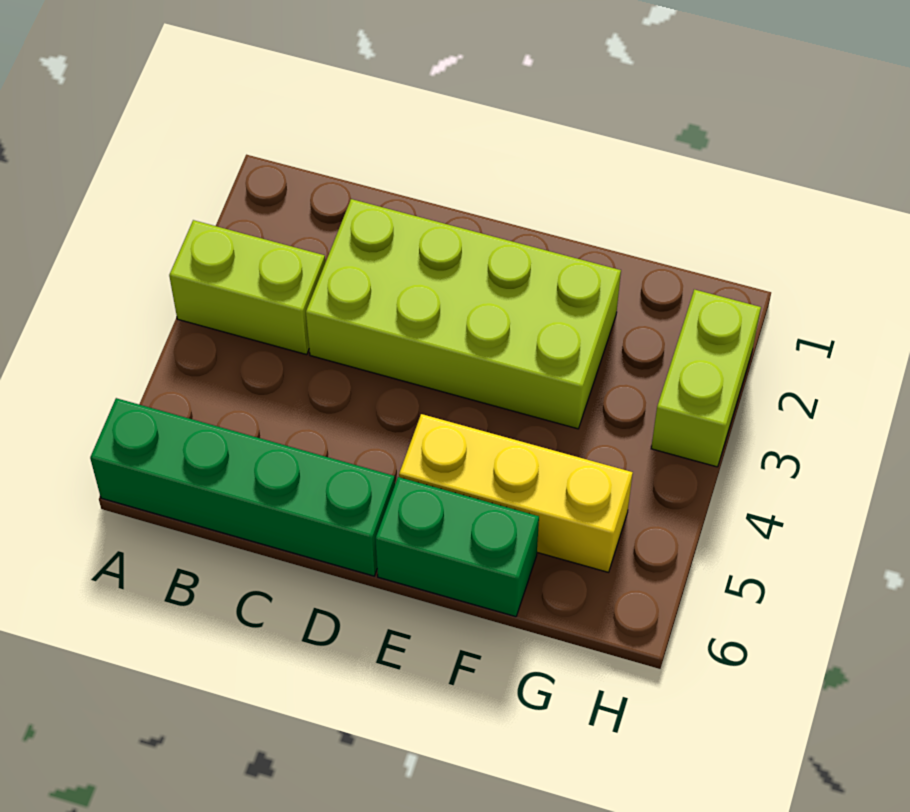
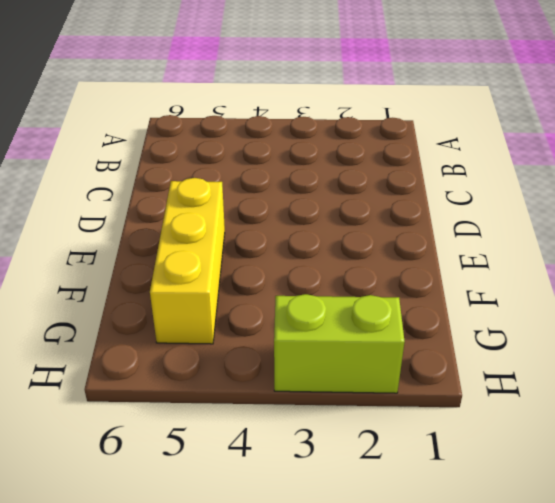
none -> lime brick A3:B3 level 1
none -> green brick A6:D6 level 1

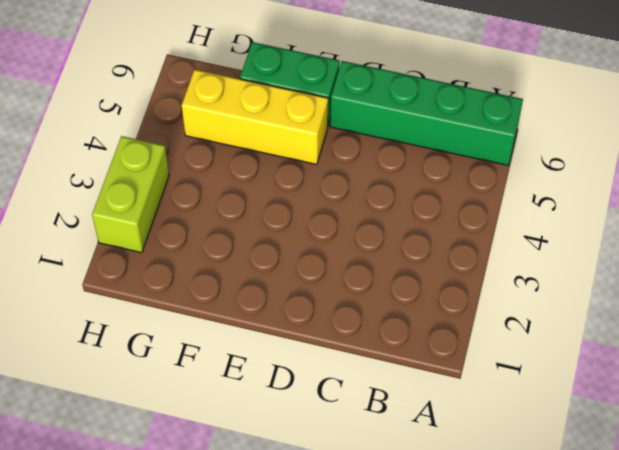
none -> lime brick A3:B3 level 1
none -> lime brick C2:F3 level 1

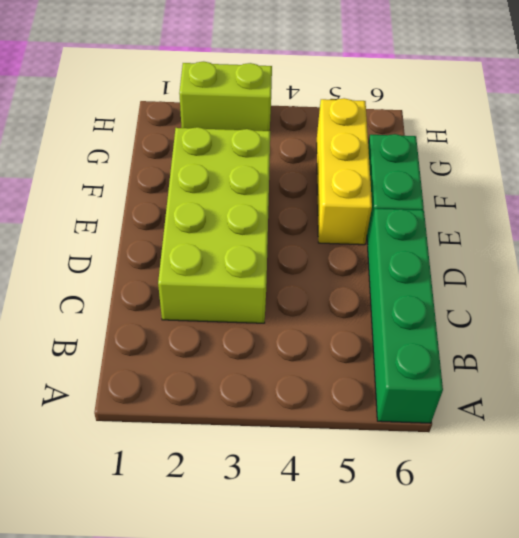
none -> lime brick A3:B3 level 1

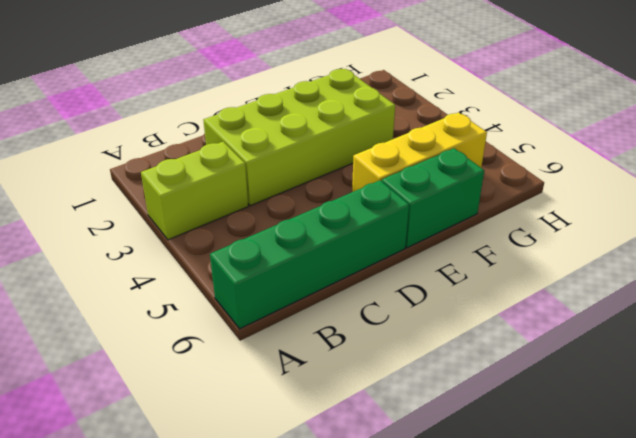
none -> lime brick H2:H3 level 1

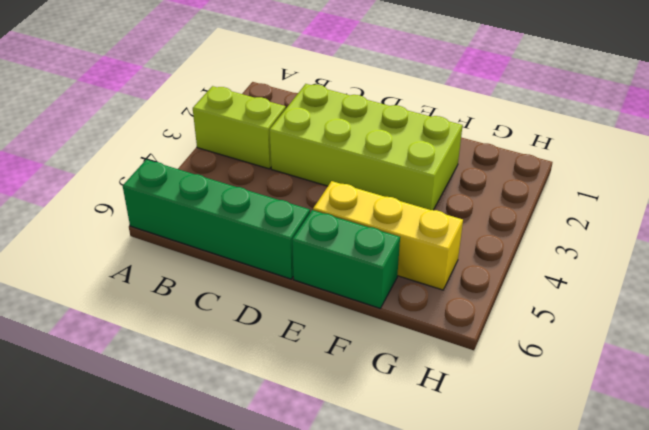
none -> lime brick H2:H3 level 1

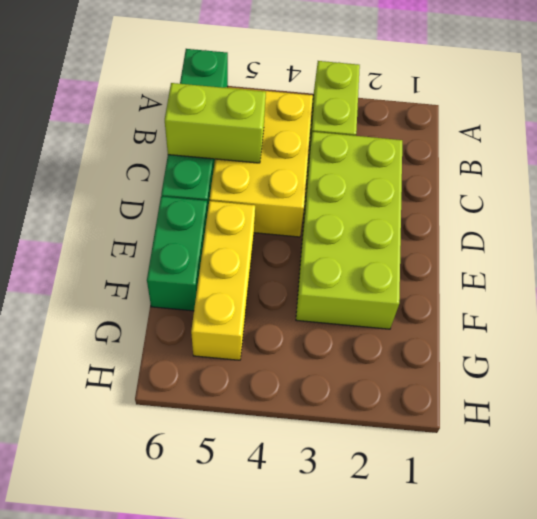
yellow brick B4:D5 level 1 -> none
lime brick C5:C6 level 2 -> lime brick H2:H3 level 1

